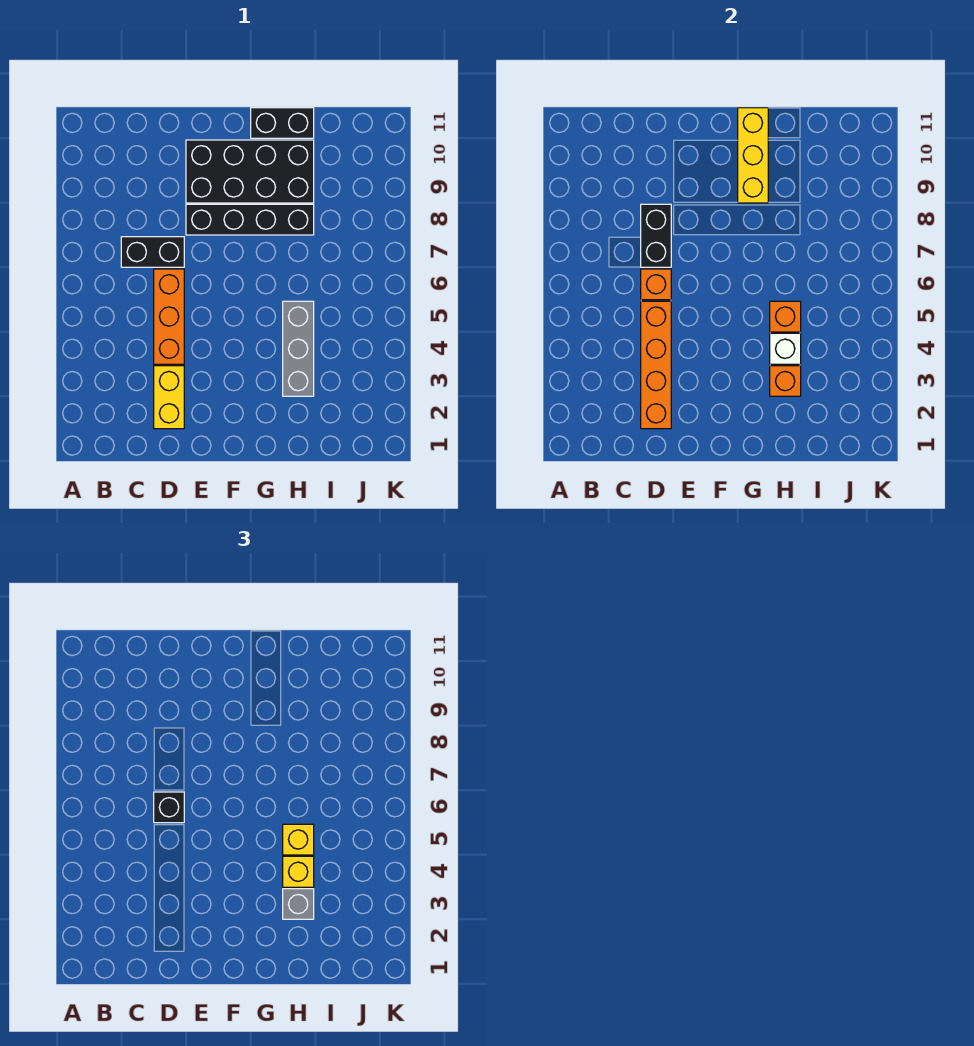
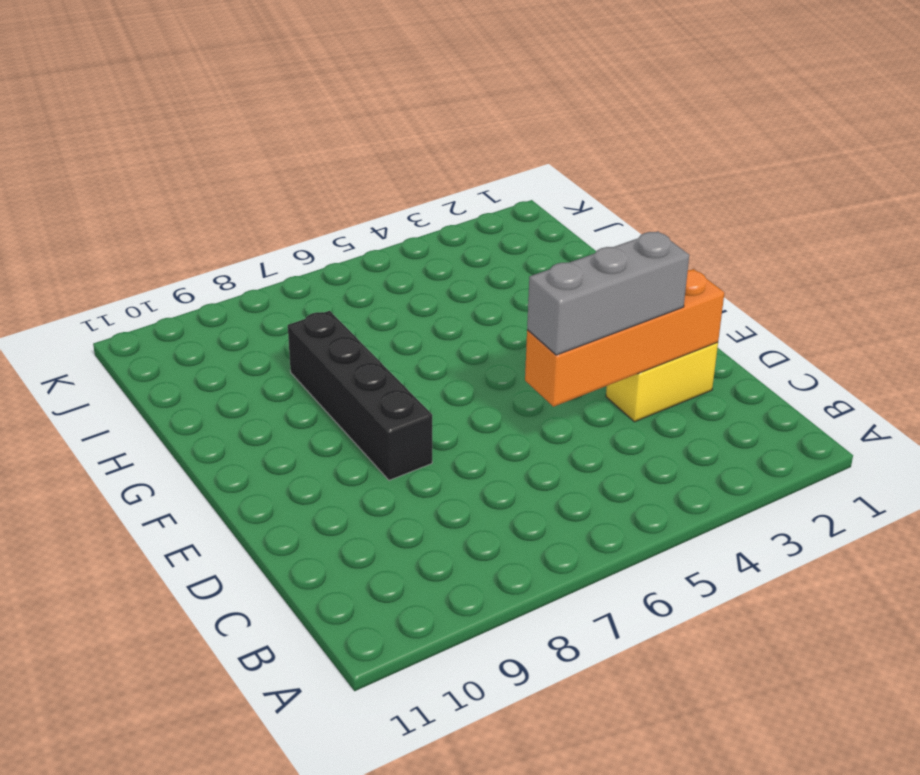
grey brick D3:D5 level 3 -> grey brick H3:H5 level 1
none -> black brick C7:D7 level 1
none -> orange brick D4:D6 level 1
none -> black brick E9:H10 level 1

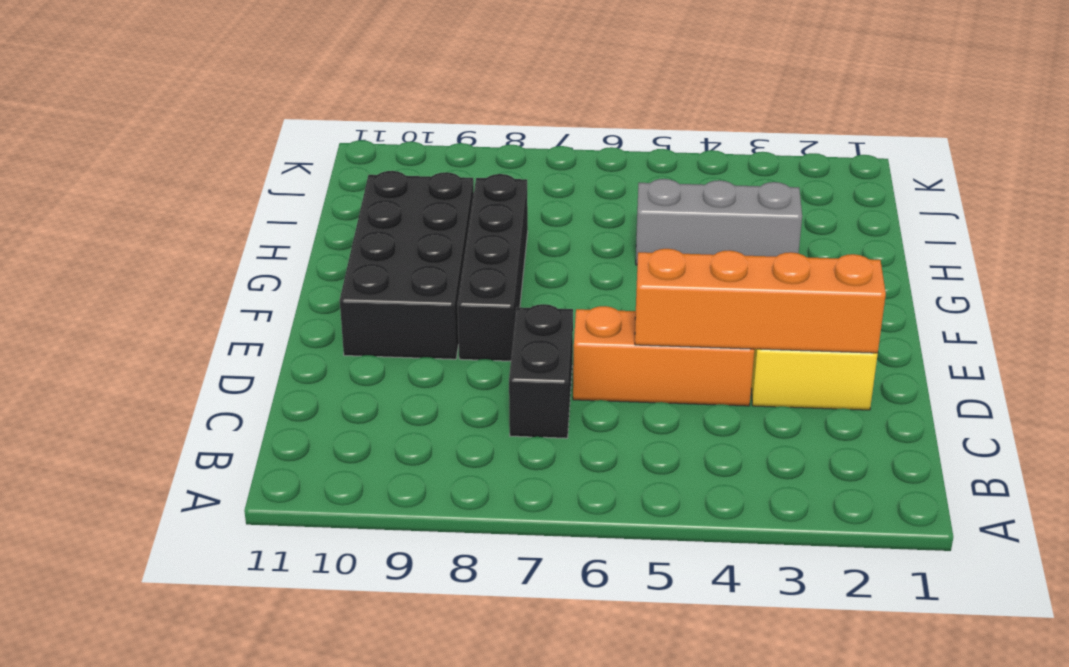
none -> black brick G11:H11 level 1
none -> orange brick D6 level 2
none -> black brick D7:D8 level 2

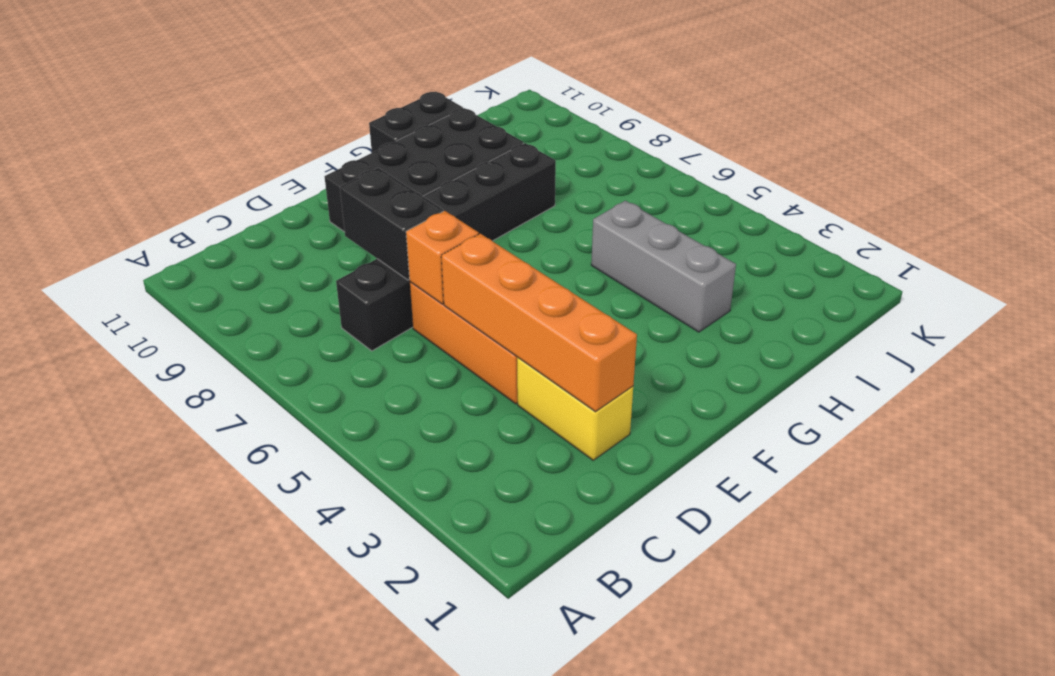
none -> yellow brick G9:G11 level 2
none -> orange brick H3 level 2
none -> white brick H4 level 2

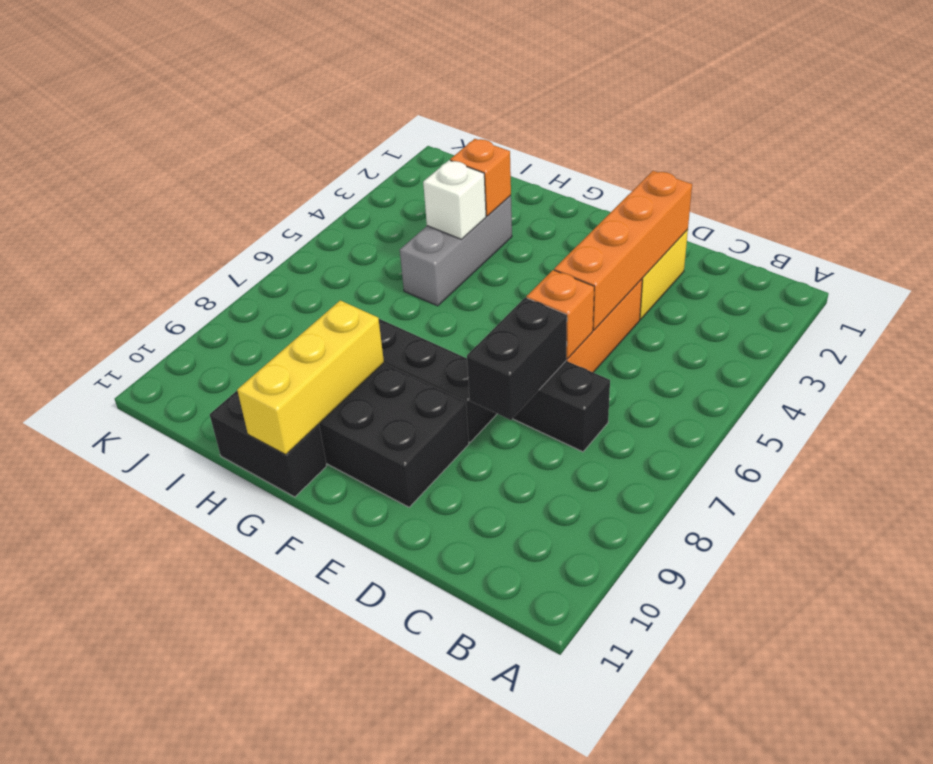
none -> orange brick H5 level 2
none -> black brick D6 level 3
none -> grey brick H3 level 3

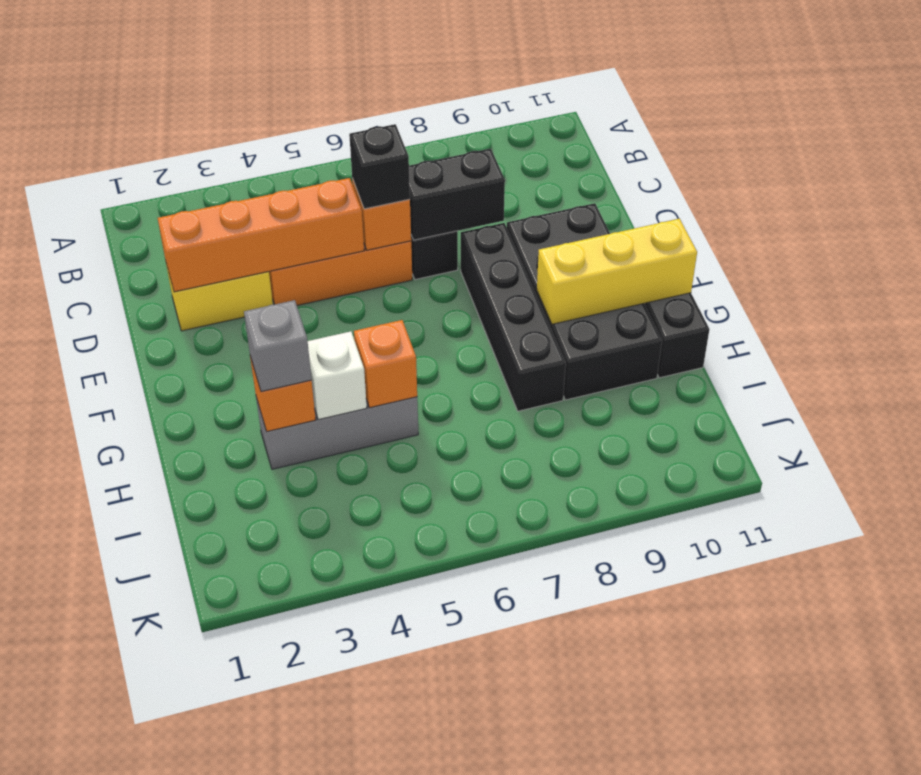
none -> yellow brick H4 level 3
none -> yellow brick H5 level 3

